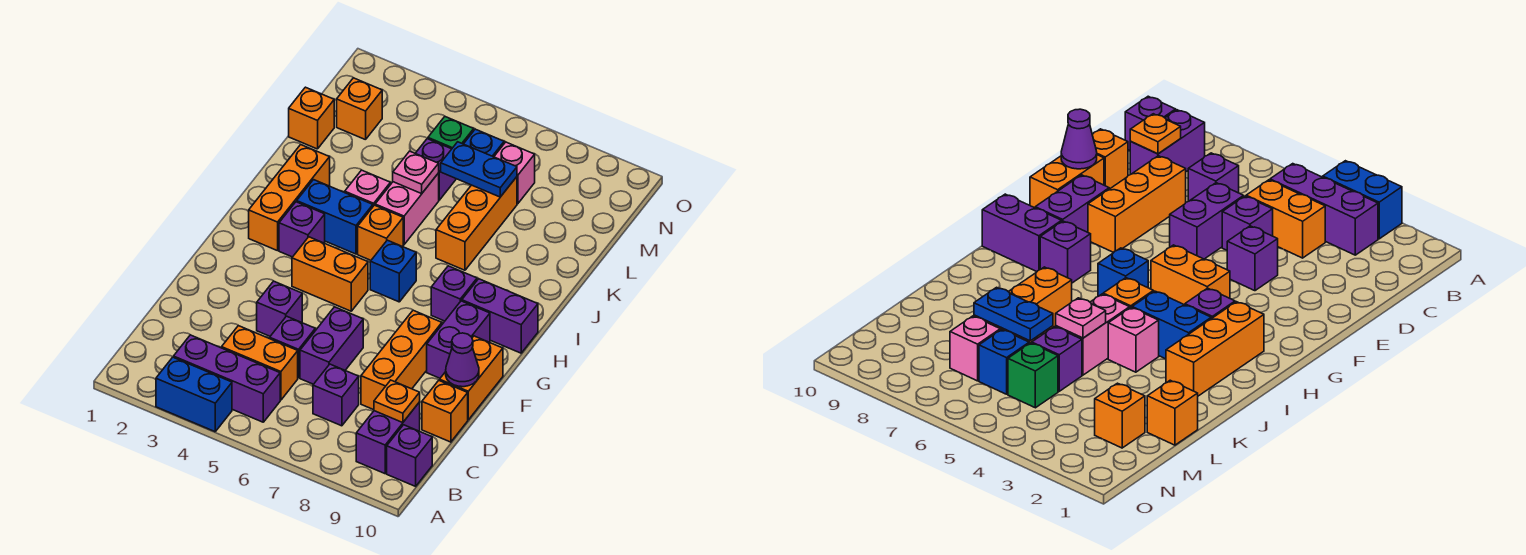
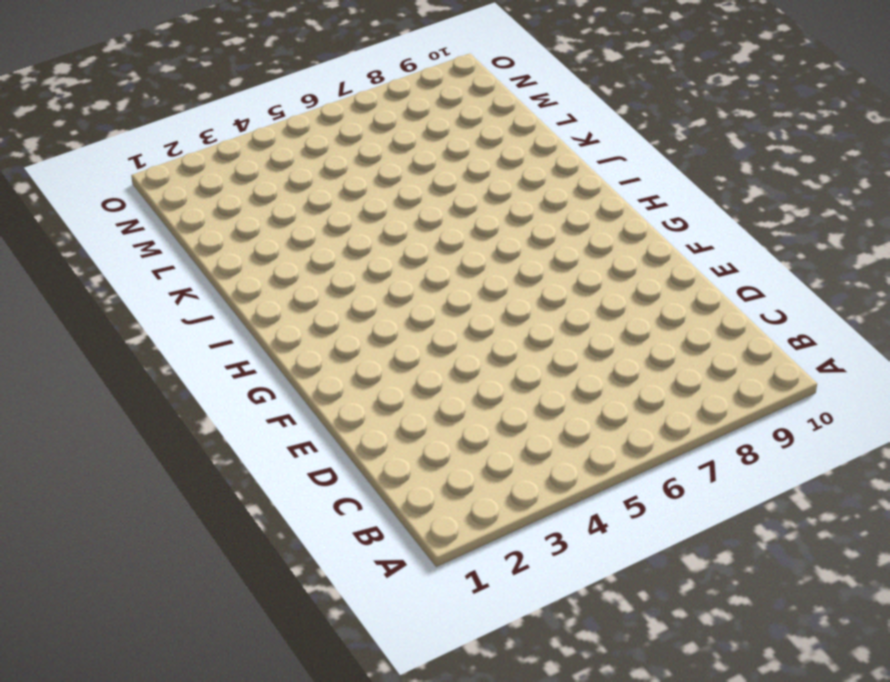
none -> blue brick A3:A4 level 1
none -> purple brick B3:B5 level 1
none -> purple brick B9:C9 level 1
none -> purple brick B10 level 1

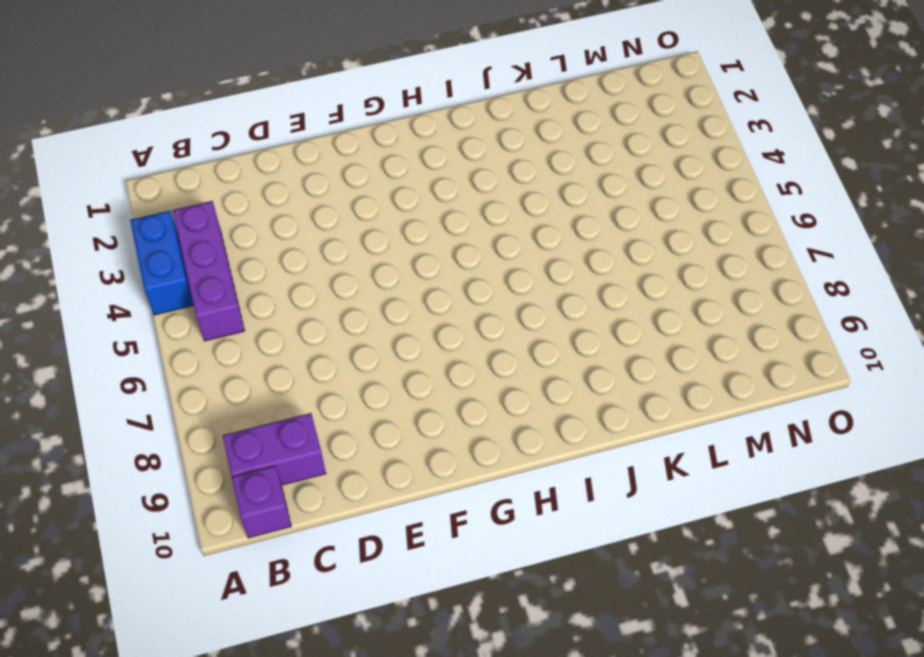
none -> orange brick C4:C5 level 1
none -> purple brick C7 level 1
none -> purple brick D5 level 1
none -> purple brick D6:E6 level 1

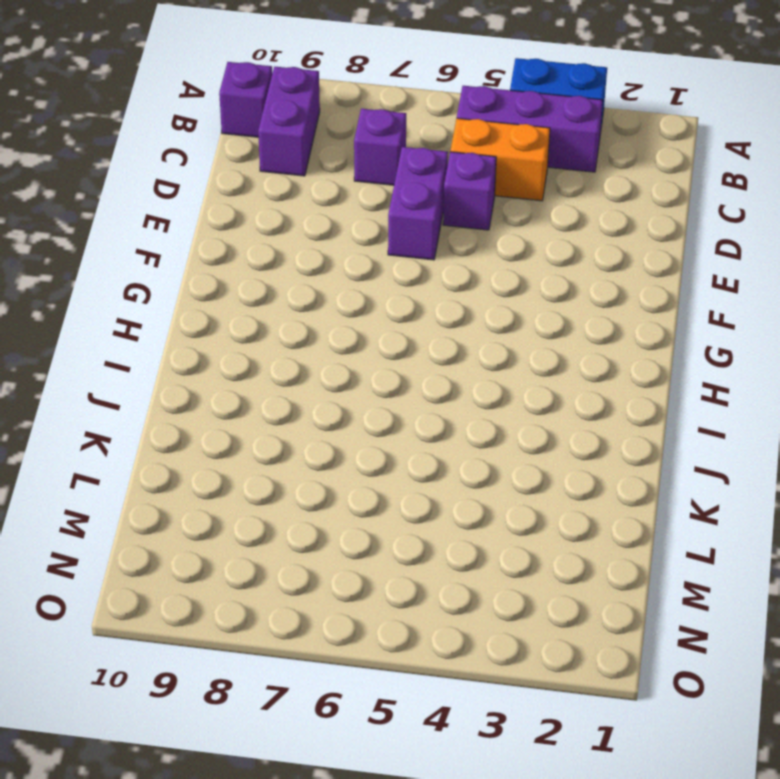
none -> orange brick D8:F8 level 1
none -> orange brick D10 level 1
none -> purple brick E4 level 1
none -> orange brick E10:F10 level 1

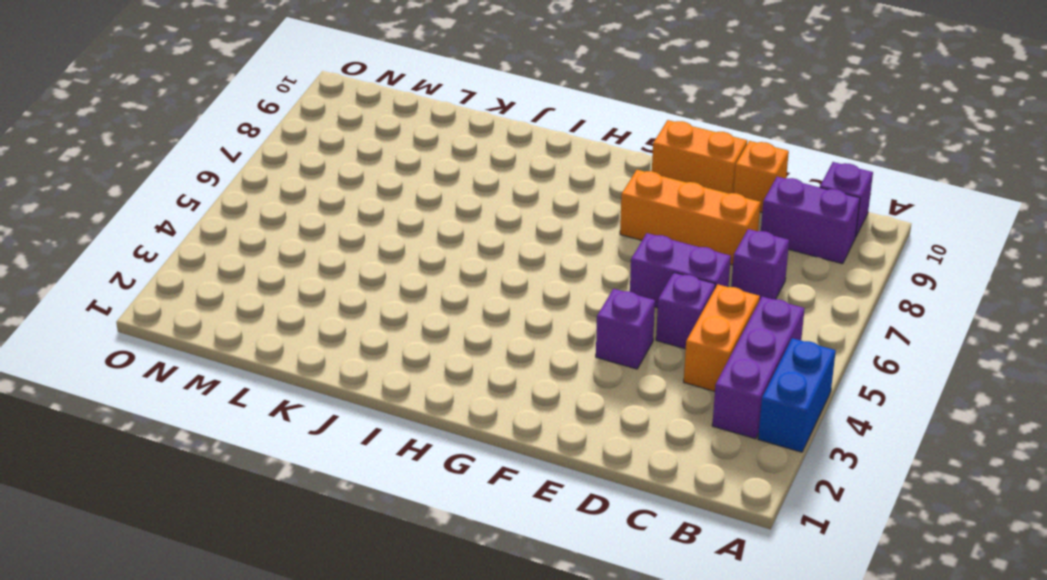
none -> purple brick F9:G9 level 1
none -> orange brick G4:G5 level 1
none -> orange brick H2:J2 level 1
none -> purple brick H3 level 1

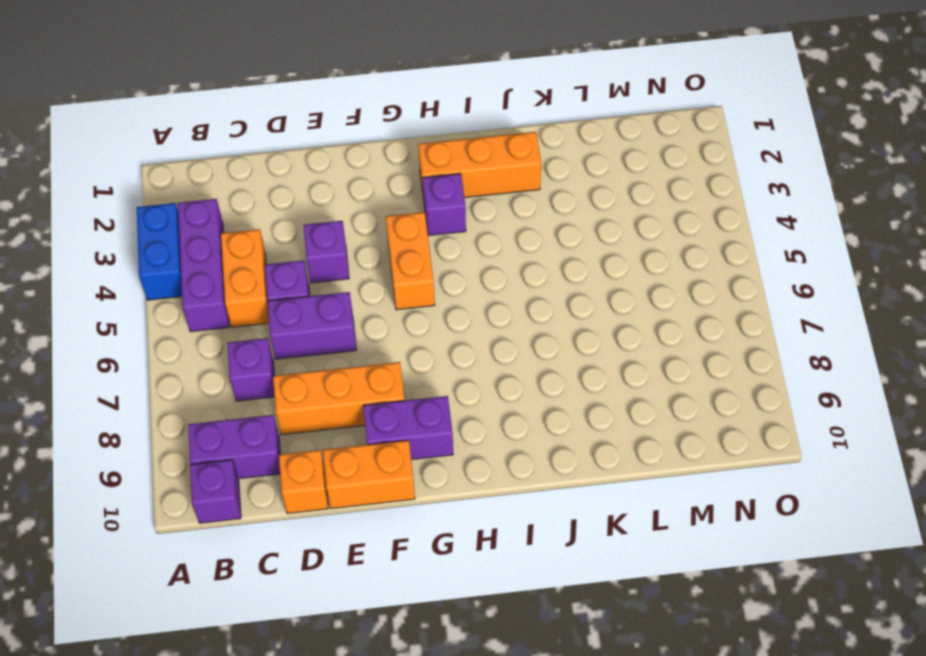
none -> blue brick H6 level 1
none -> purple brick H8 level 1
none -> purple brick H9:H10 level 1
none -> blue brick I3:I4 level 1

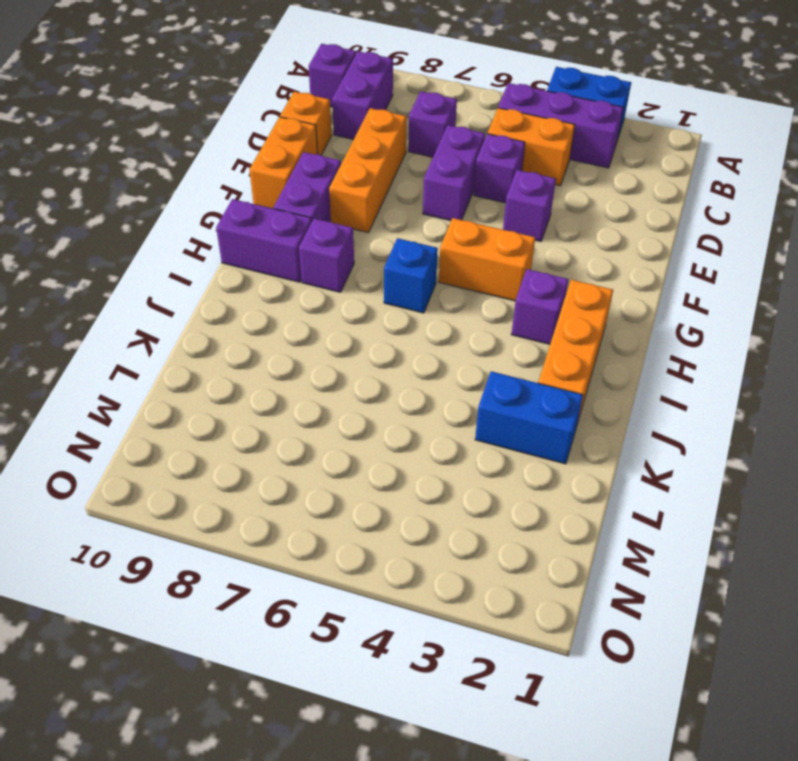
blue brick K2:K3 level 1 -> blue brick I3:I4 level 1
none -> orange brick I5 level 1
none -> pink brick J4 level 1
none -> pink brick J5:K5 level 1
none -> orange brick J7:L7 level 1

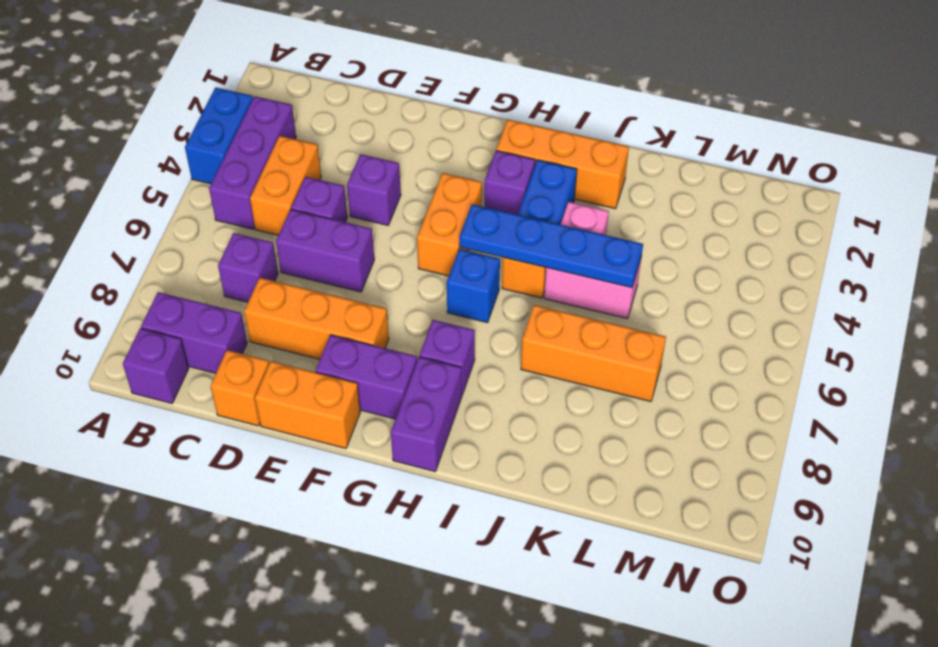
blue plate H5:K5 level 2 -> pink plate K5 level 2
none -> orange brick L1 level 1
none -> purple brick L5 level 1
none -> orange brick M2 level 1
none -> green brick M5 level 1

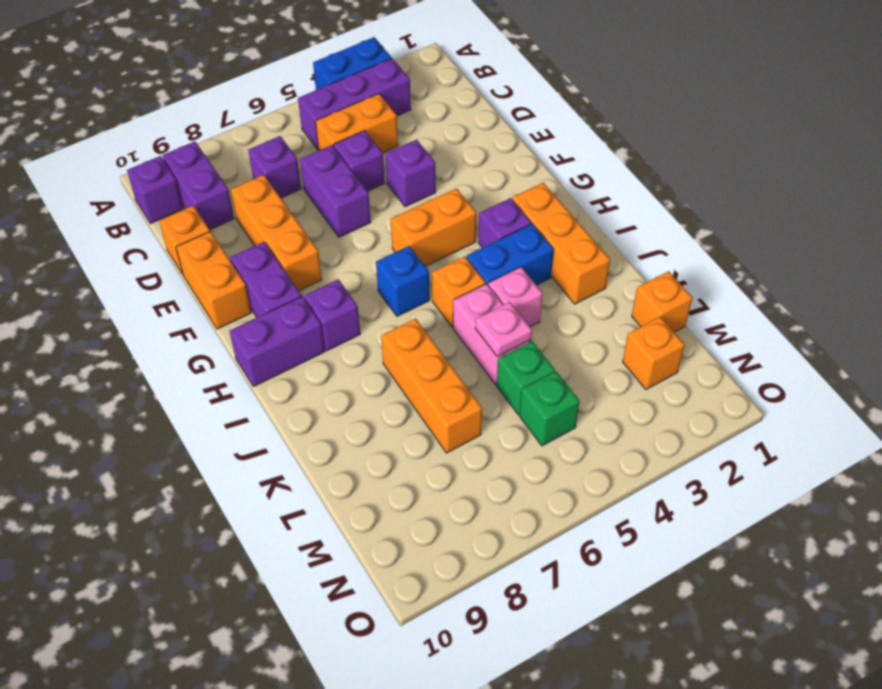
green brick L5 level 1 -> purple brick L5 level 1
none -> blue brick M6 level 1
none -> pink brick M7 level 1
none -> orange plate C9 level 2
none -> purple cone E10 level 2

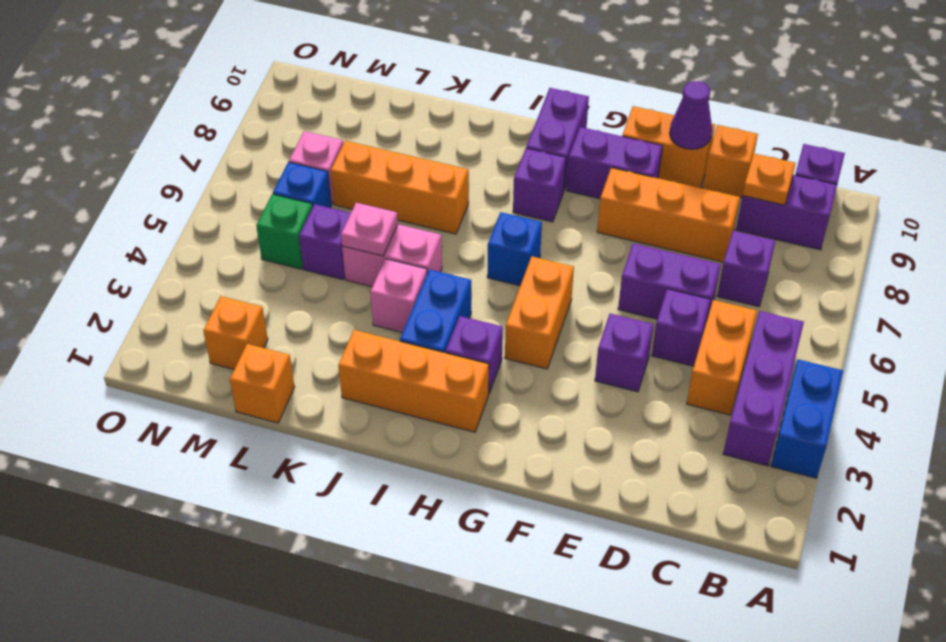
none -> orange brick I5 level 1
none -> blue plate L6:L7 level 2

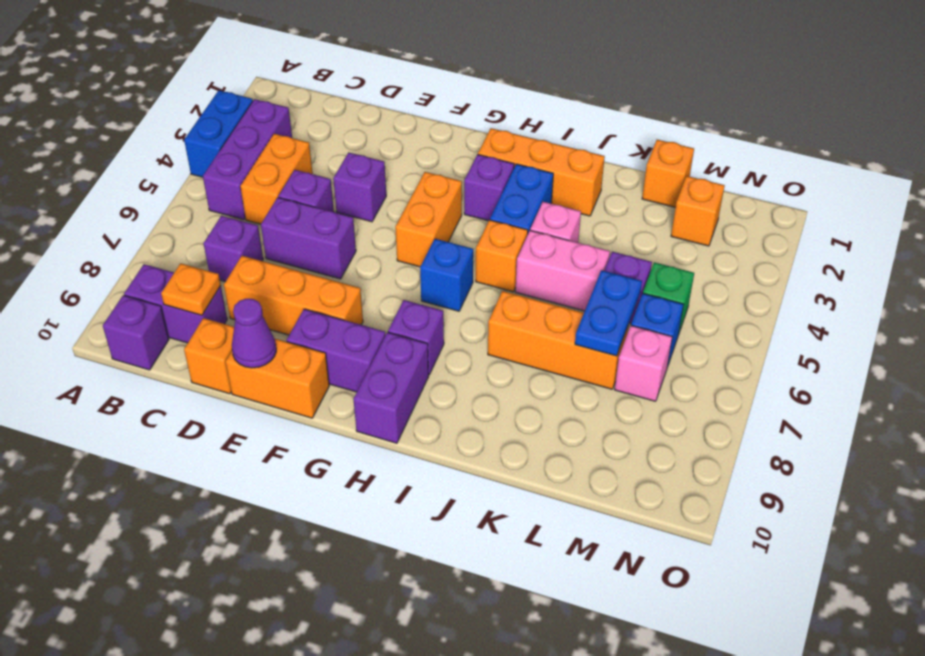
none -> pink plate K5 level 2

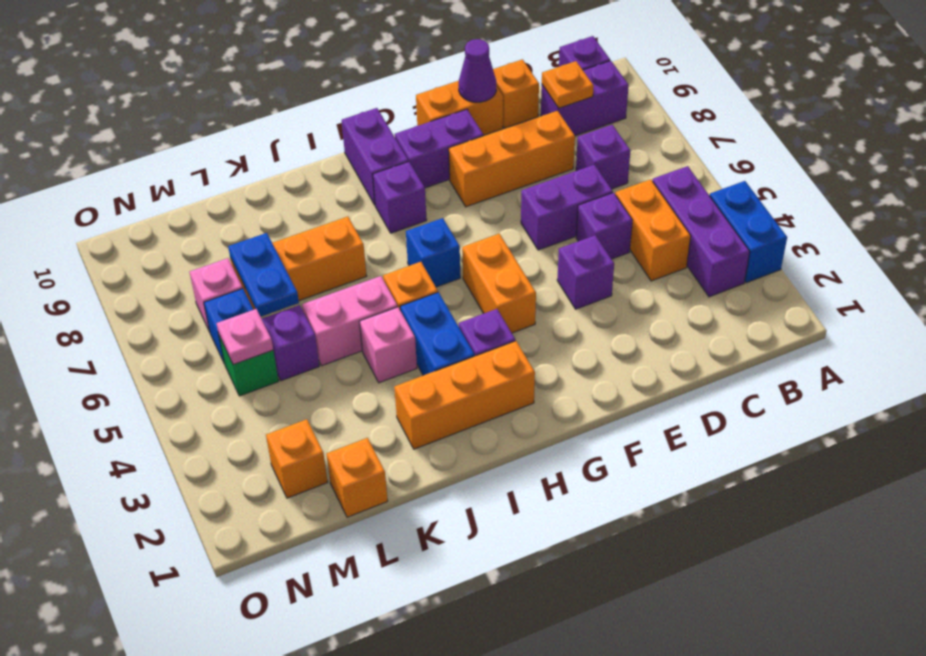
pink plate M5 level 2 -> pink plate K5 level 2

